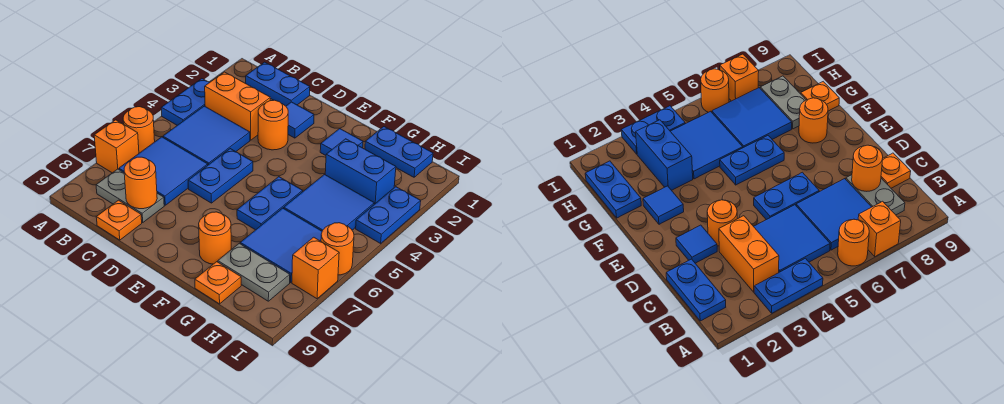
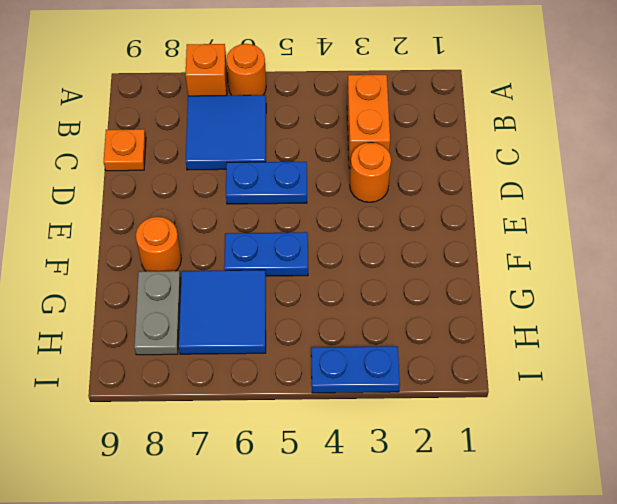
none -> blue plate A3:A4 level 1
none -> blue plate B1:C1 level 1
none -> blue tile B4:C5 level 1

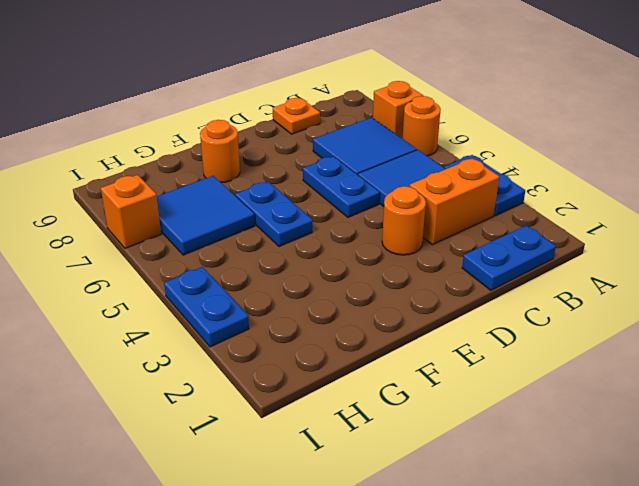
none -> grey plate B8:C8 level 1
none -> blue tile D2 level 1
none -> blue tile F2 level 1

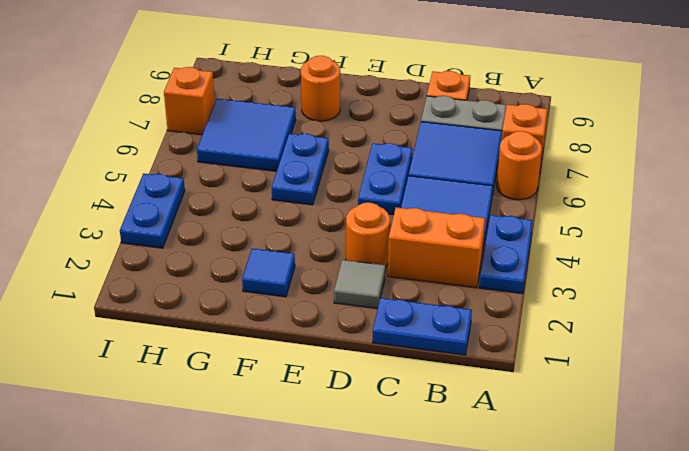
grey tile D2 level 1 -> blue tile D2 level 1
none -> blue plate G1:H1 level 1
none -> blue brick G3:H3 level 1
none -> blue tile G4:H5 level 1

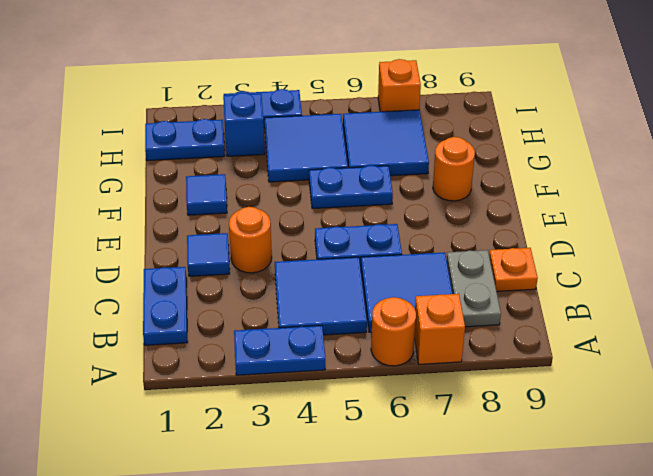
blue plate H1:H2 level 1 -> blue plate G1:H1 level 1
blue brick H3 level 1 -> blue brick G3:H3 level 1
none -> orange brick B3:C3 level 1
none -> grey plate G8:H8 level 1
none -> orange plate G9 level 1

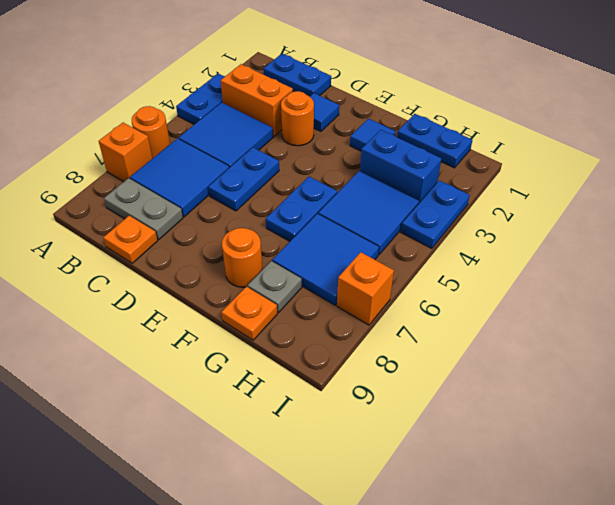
grey plate G8 level 1 -> grey plate G8:H8 level 1
none -> orange round brick I6 level 1
none -> orange round brick C8 level 2

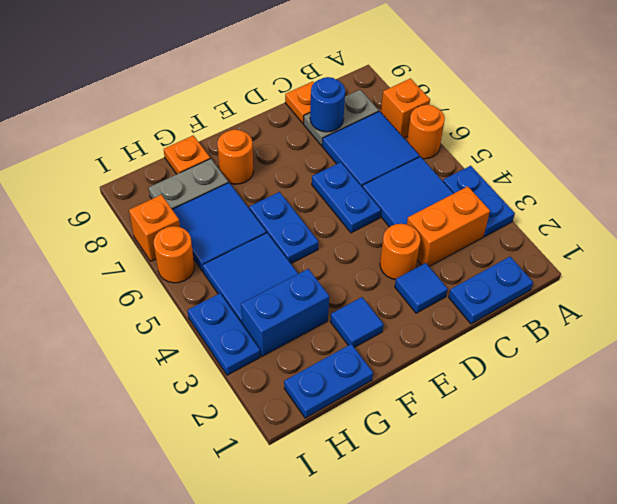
blue round brick C8 level 2 -> orange round brick C8 level 2

